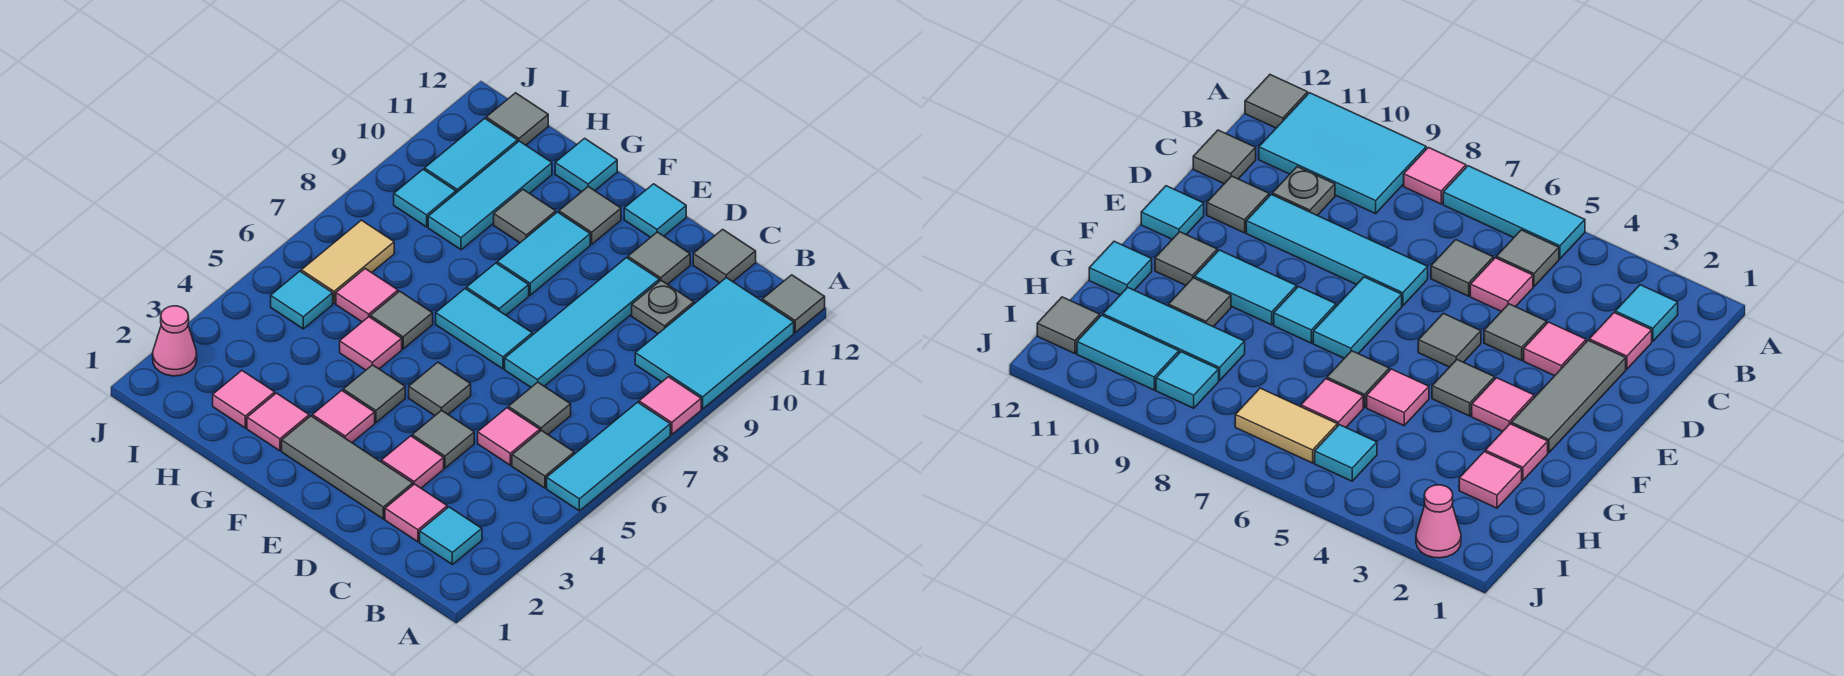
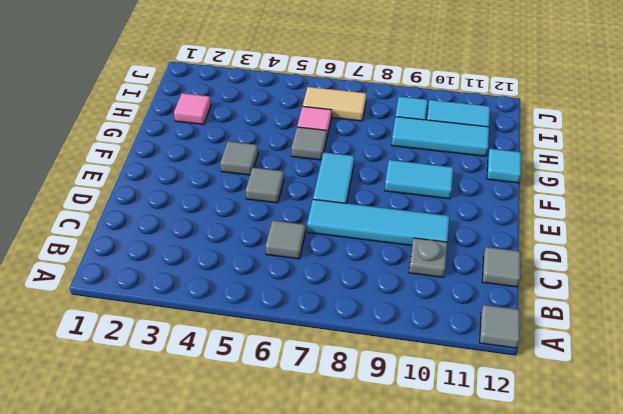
none -> cyan tile A5:A7 level 1
none -> pink tile A8 level 1
none -> cyan tile A9:B11 level 1
none -> cyan tile B2 level 1

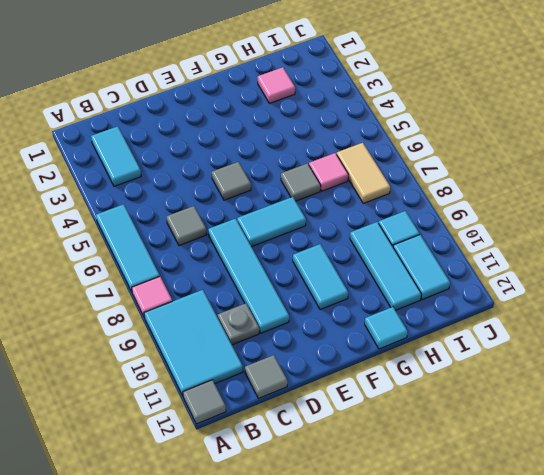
cyan tile B2:B3 level 1 -> cyan tile B2 level 1
none -> grey tile B5 level 1
none -> pink tile C2 level 1
none -> pink tile C5 level 1
none -> grey tile D2:F2 level 1

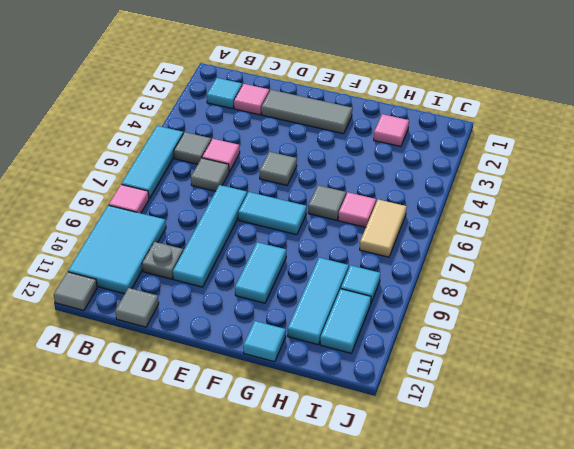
none -> pink tile D3 level 1
none -> grey tile D4 level 1
none -> grey tile D11 level 1
none -> cyan tile E12 level 1

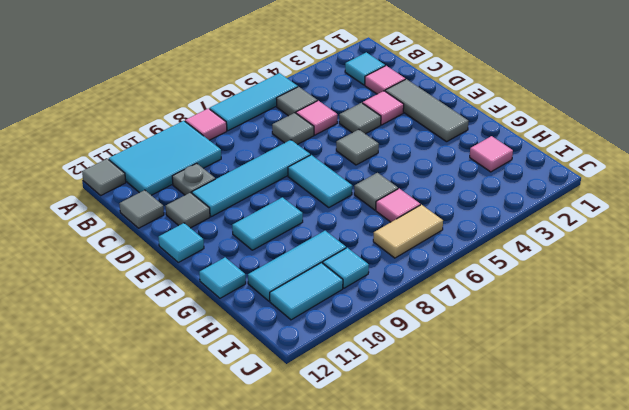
none -> pink tile F3 level 1
none -> grey tile F4 level 1
none -> cyan tile F8 level 1
none -> grey tile F11 level 1

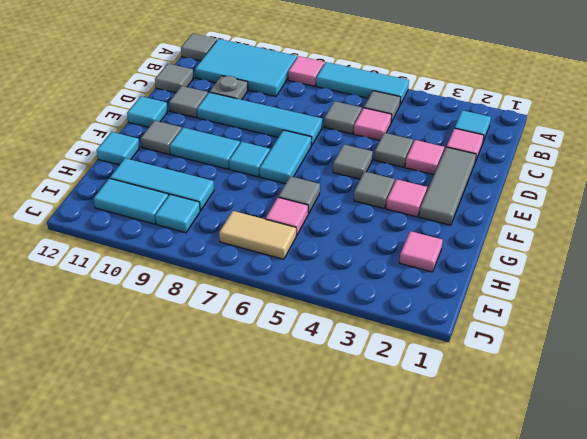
none -> pink tile G2 level 1
none -> pink tile G5 level 1
none -> grey tile G10 level 1
none -> cyan tile I5 level 1

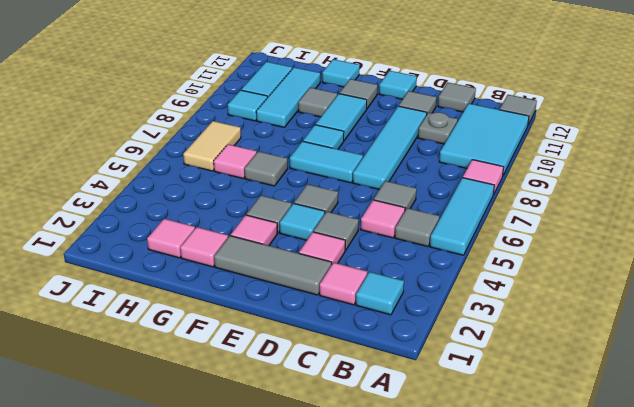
cyan tile E4 level 1 -> cyan tile I5 level 1
none -> pink tile G5 level 1
none -> grey tile I12 level 1
none -> pink cone J2 level 1

